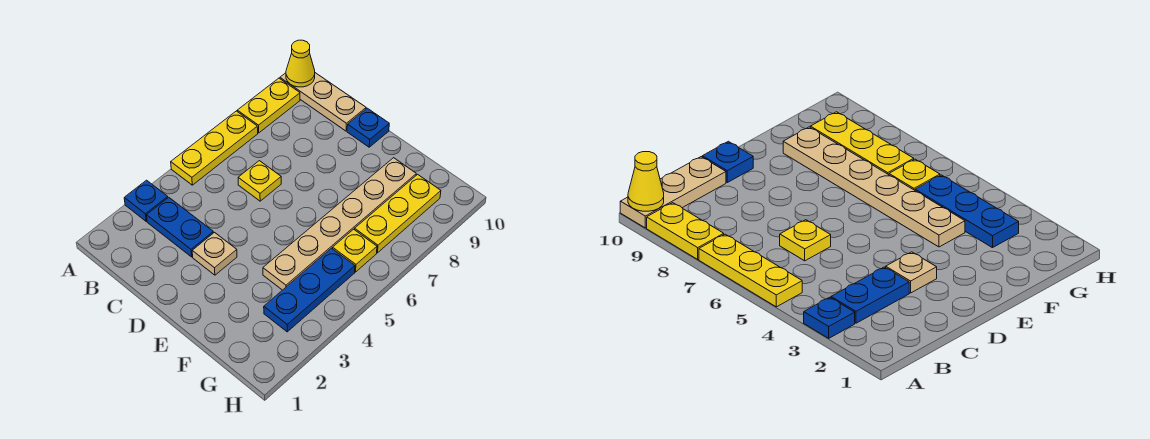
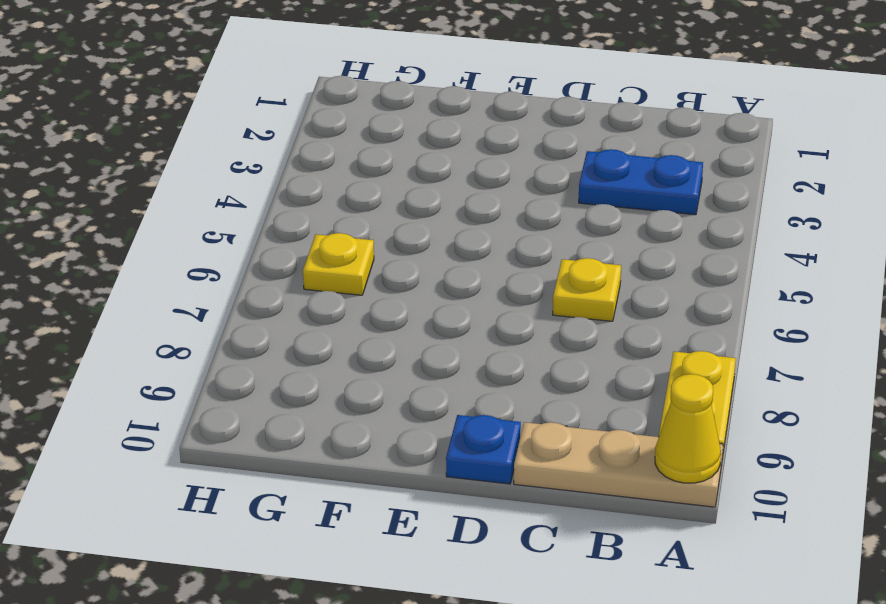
none -> blue plate A3 level 1
none -> yellow plate A5:A7 level 1
none -> tan plate D3 level 1

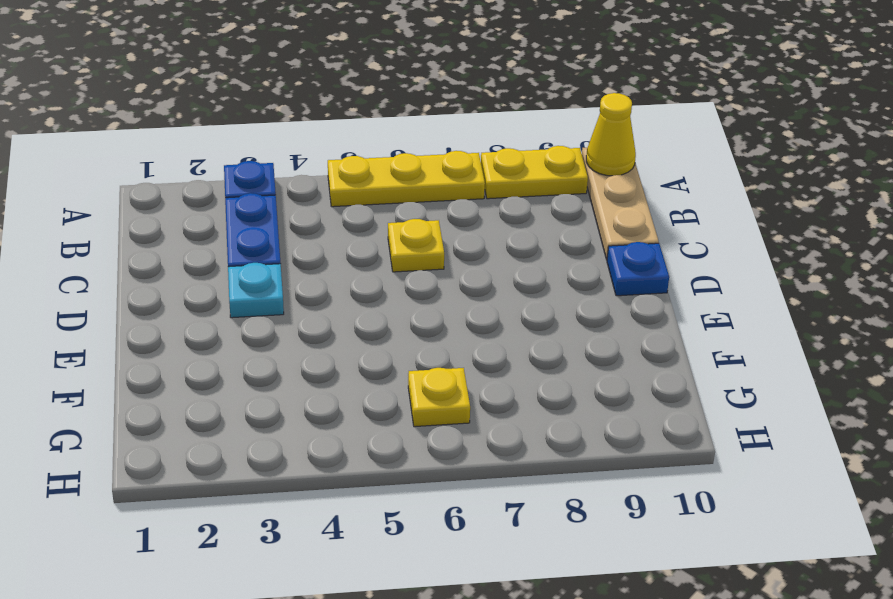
cyan plate D3 level 1 -> tan plate D3 level 1
none -> tan plate F4:F9 level 1
none -> blue plate G3:G5 level 1
none -> yellow plate G7:G9 level 1

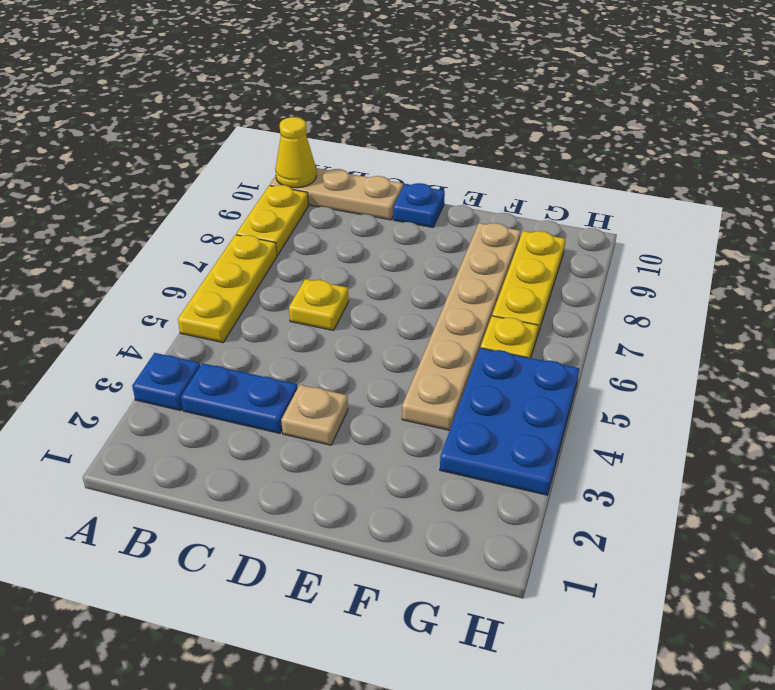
blue plate G3:H5 level 1 -> blue plate G3:G5 level 1

